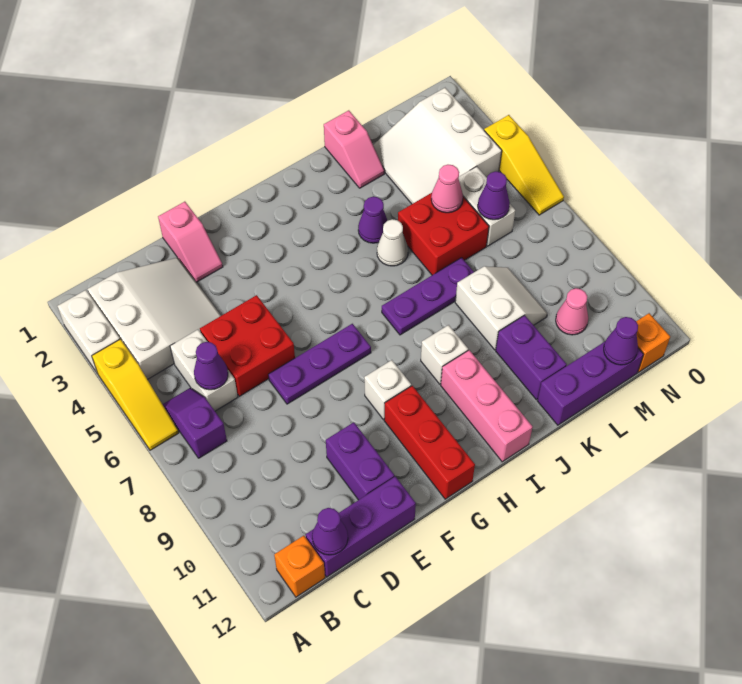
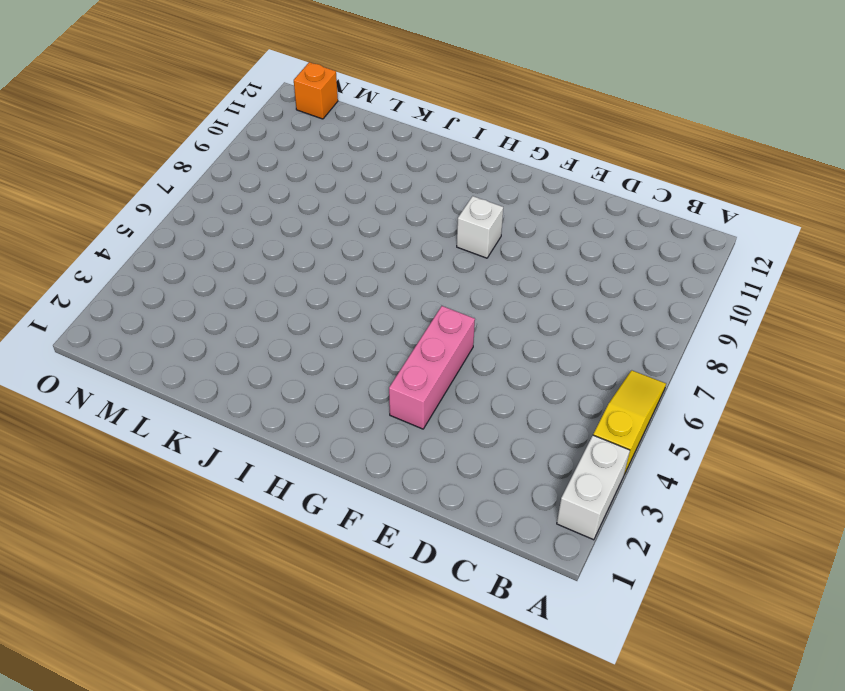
pink brick F3:F5 level 1 -> pink brick I10:I12 level 1
none -> white slope B2:D4 level 1 top B
none -> purple slope B6:B7 level 1 top 7
none -> orange brick B12 level 1
none -> white brick C5:C6 level 1

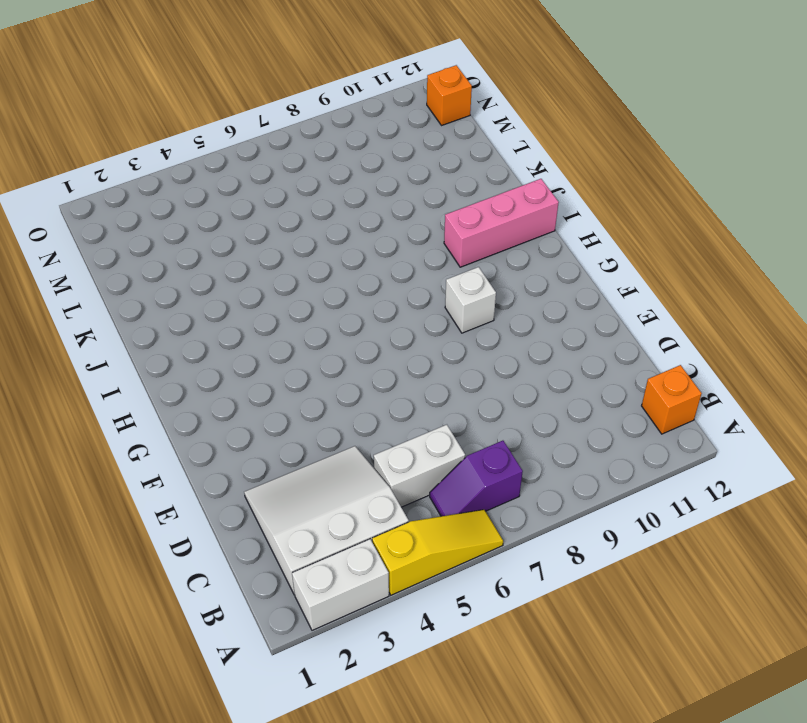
none -> purple brick C12:E12 level 1
none -> red brick D5:E6 level 1
none -> pink slope E1:E2 level 1 top 1
none -> purple plate E7:G7 level 1

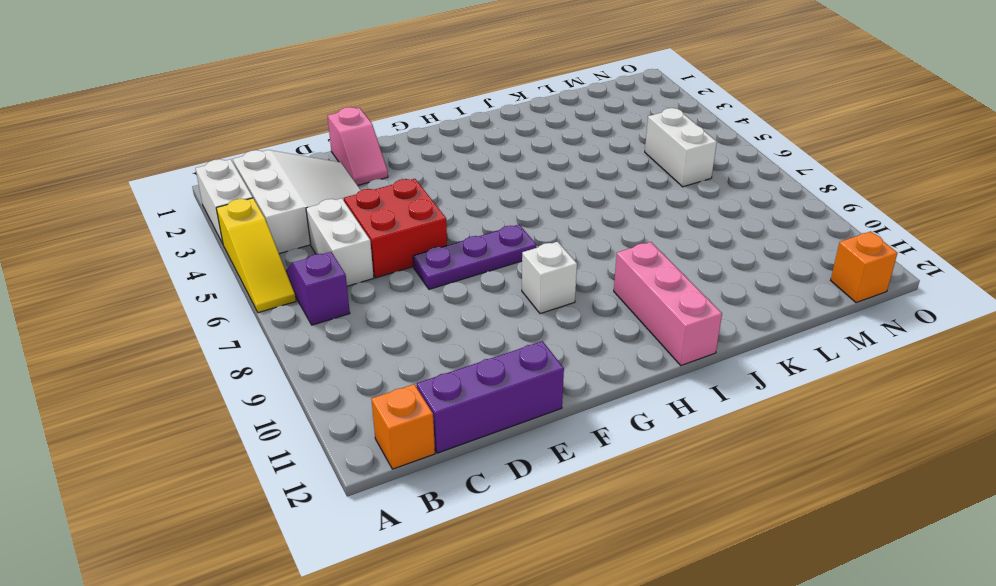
none -> purple brick E10:E11 level 1
none -> red brick G10:G12 level 1
none -> purple plate I7:K7 level 1
none -> white brick I9 level 1

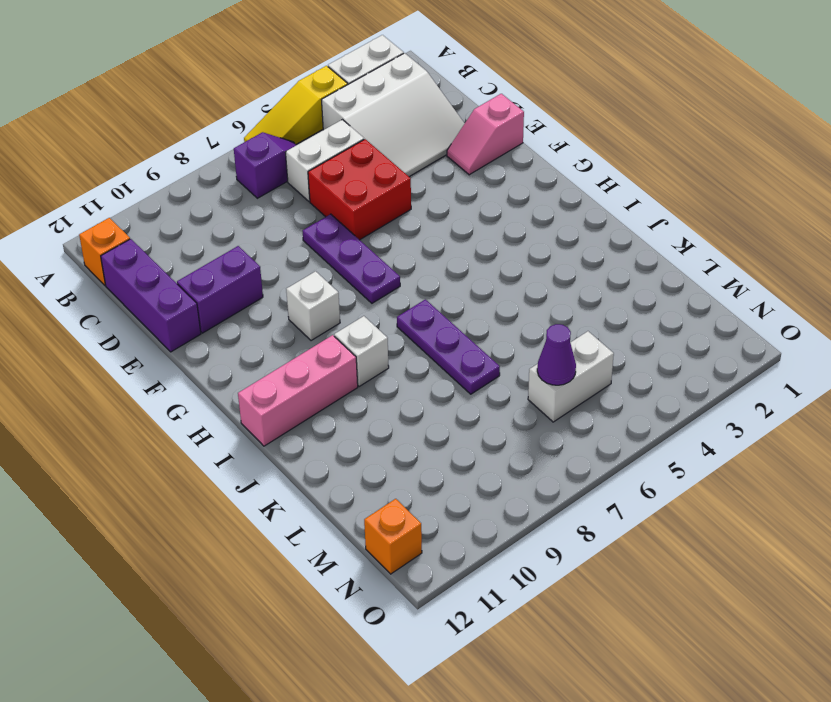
none -> red brick G10:G12 level 1
none -> purple cone J4 level 1
none -> white cone J5 level 1
none -> pink slope K1:K2 level 1 top 1

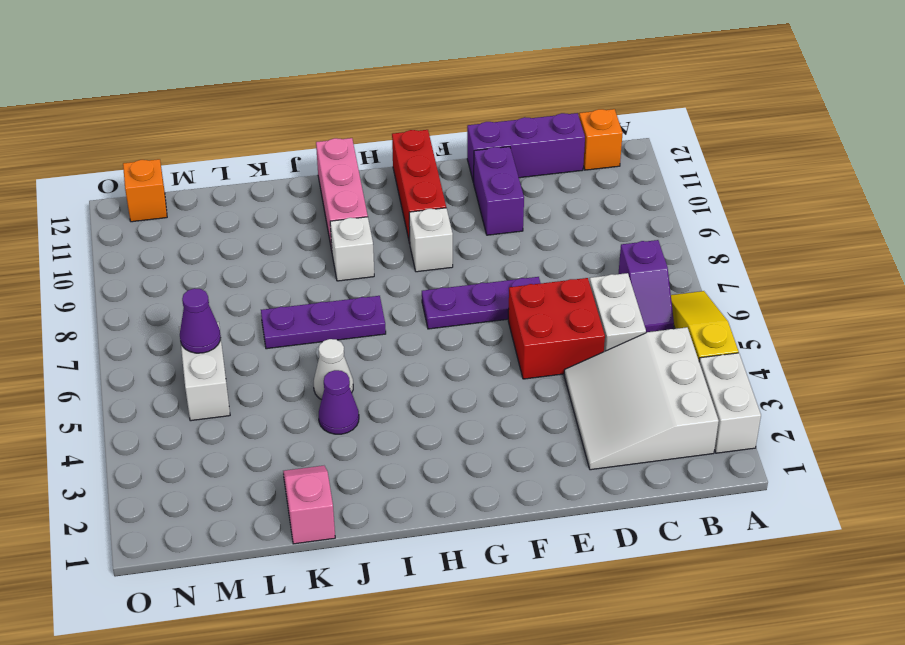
none -> pink slope E1:E2 level 1 top 1
none -> red brick K5:L6 level 1
none -> white slope K8:L9 level 1 top K
none -> purple brick K10:K11 level 1

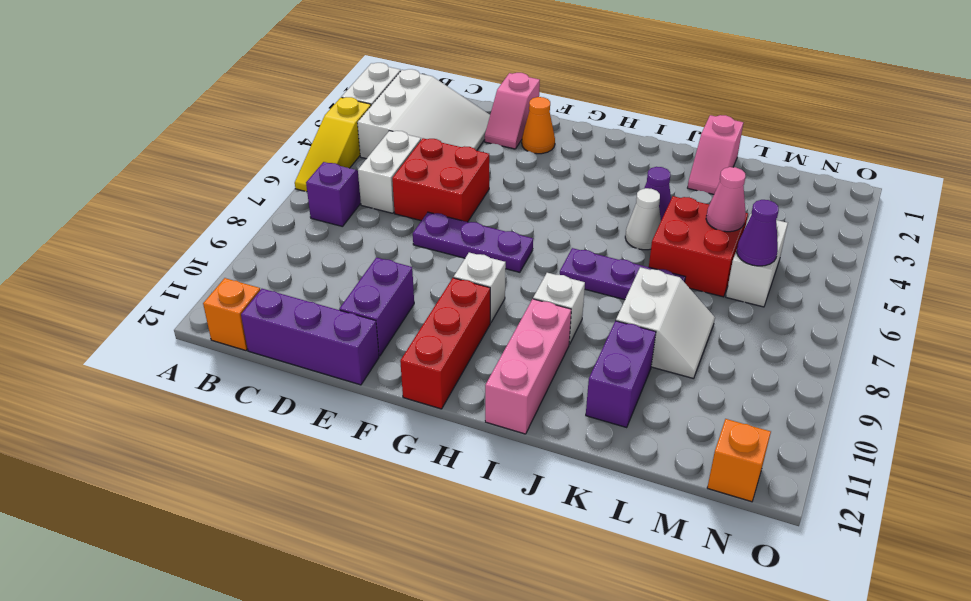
orange cone F2 level 1 -> none
none -> purple brick K12:M12 level 1
none -> white slope L2:N4 level 1 top N
none -> pink cone M10 level 1
none -> yellow slope O4:O6 level 1 top 4

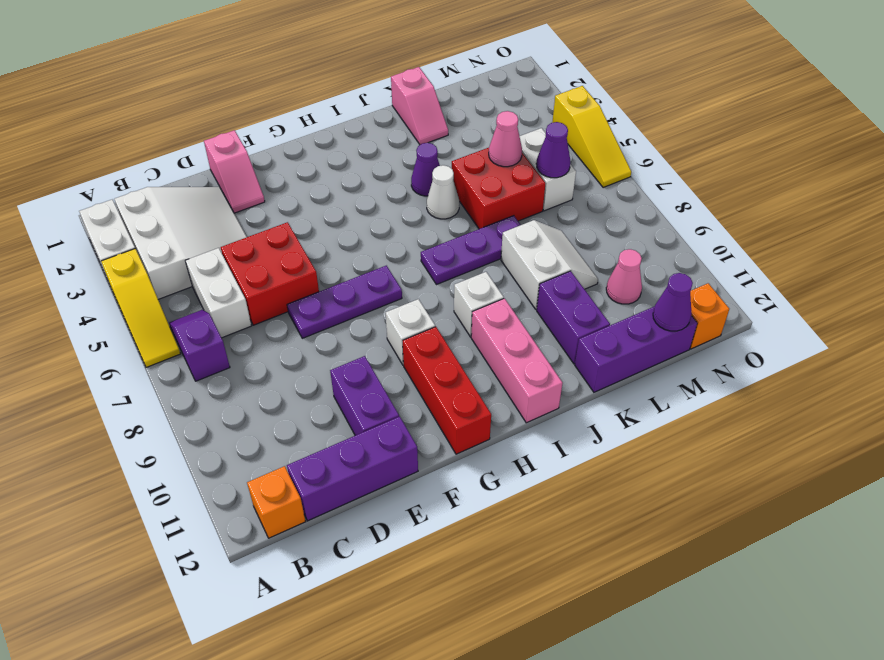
none -> white slope L2:N4 level 1 top N
none -> purple cone C6 level 2
none -> purple cone C12 level 2

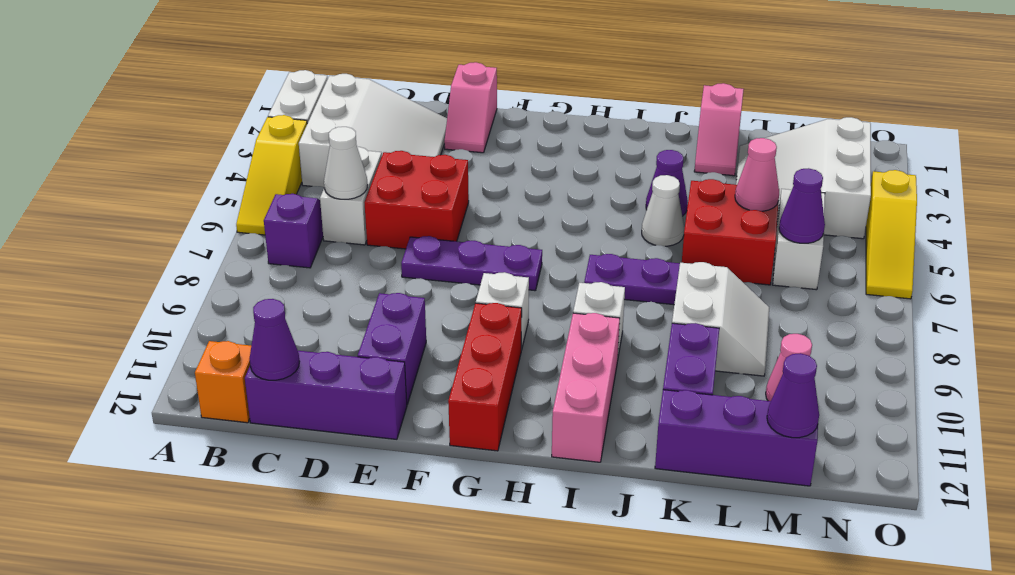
white cone C6 level 2 -> purple cone C6 level 2
none -> orange brick N12 level 1

